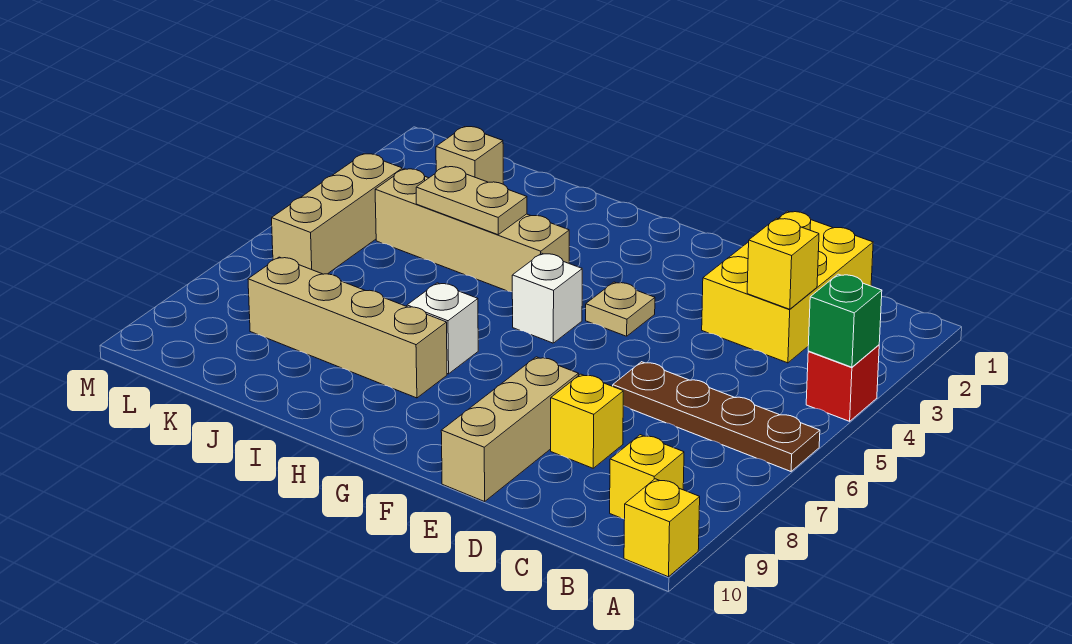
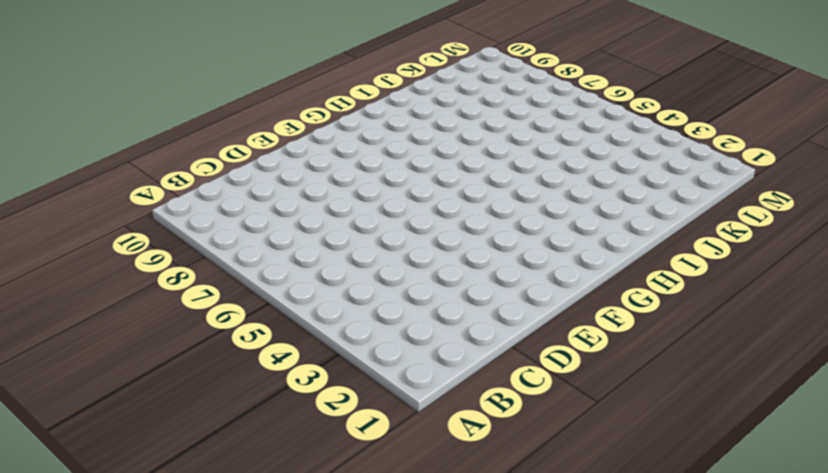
none -> red brick A4 level 1
none -> brown plate A6:D6 level 1
none -> yellow brick A10 level 1

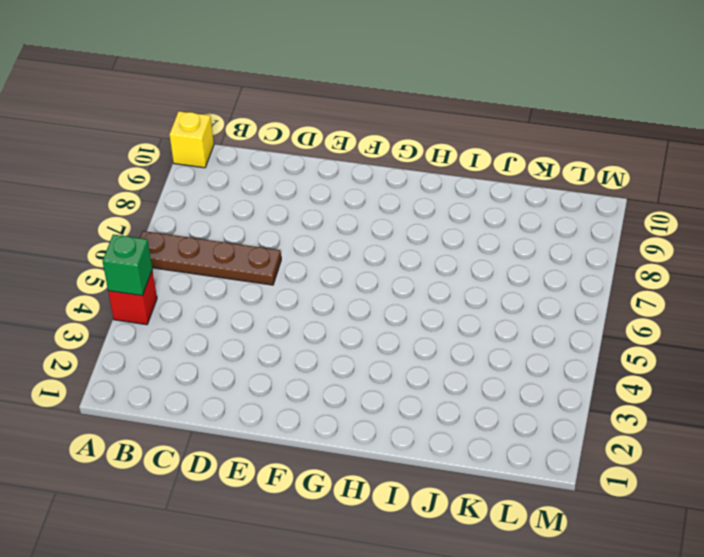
none -> yellow brick B9 level 1
none -> yellow brick C1:D3 level 1
none -> yellow brick D8 level 1

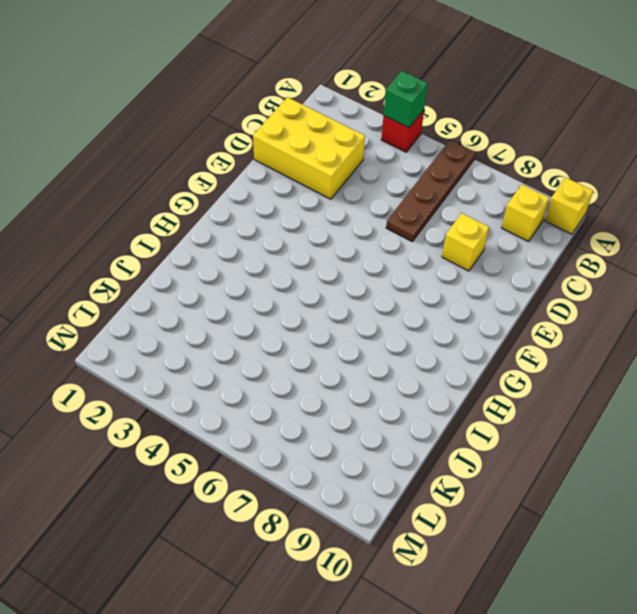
none -> tan brick E8:E10 level 1
none -> tan plate F4 level 1
none -> white brick G5 level 1

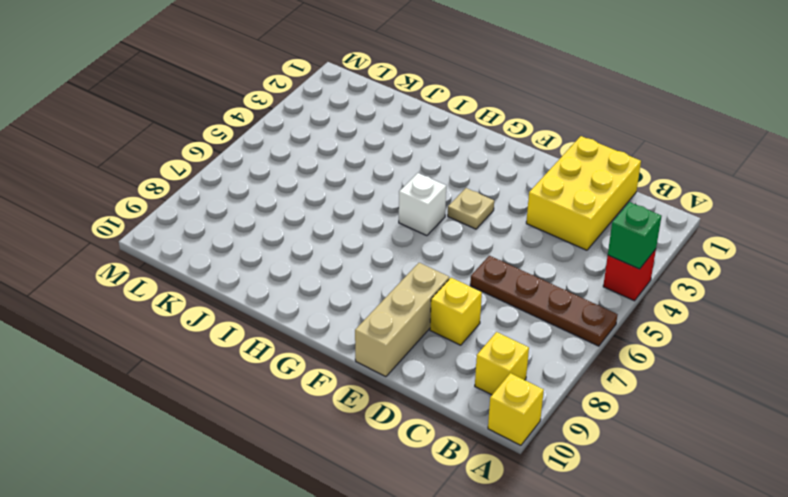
none -> tan brick H4:K4 level 1
none -> white brick H7 level 1
none -> tan brick H8:K8 level 1

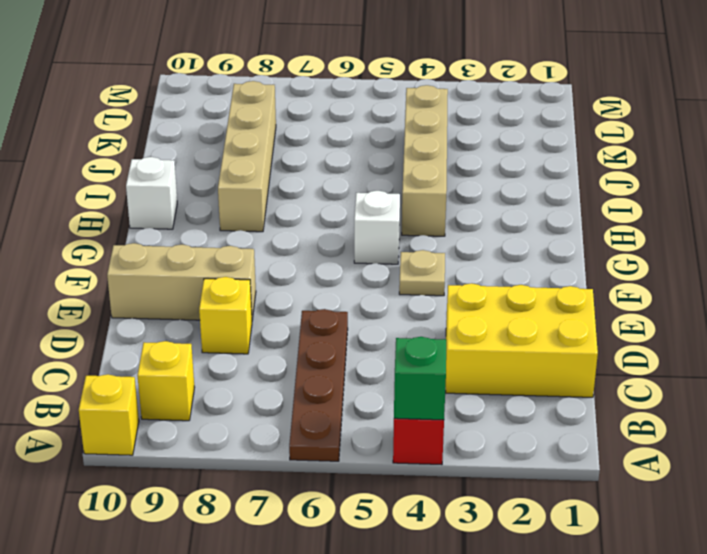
white brick H10 level 1 -> white brick H7 level 1
none -> tan brick K2 level 1
none -> tan brick L4:L6 level 1
none -> yellow brick C3 level 2

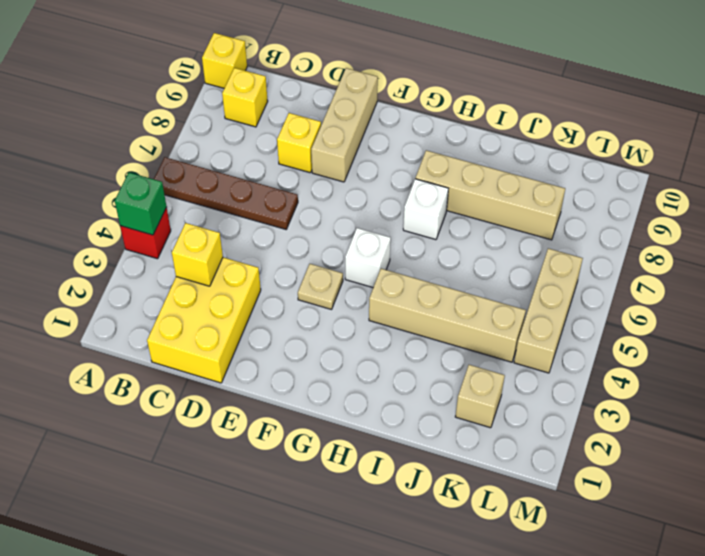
none -> tan plate I4:J4 level 2

